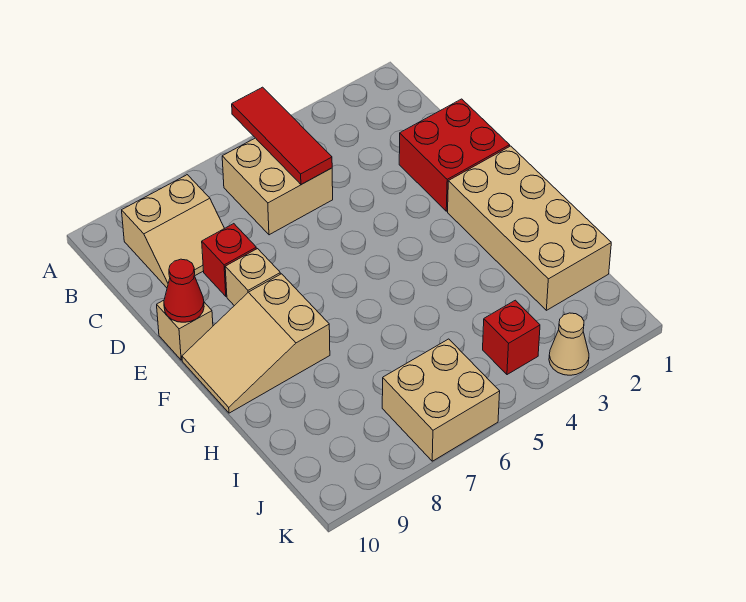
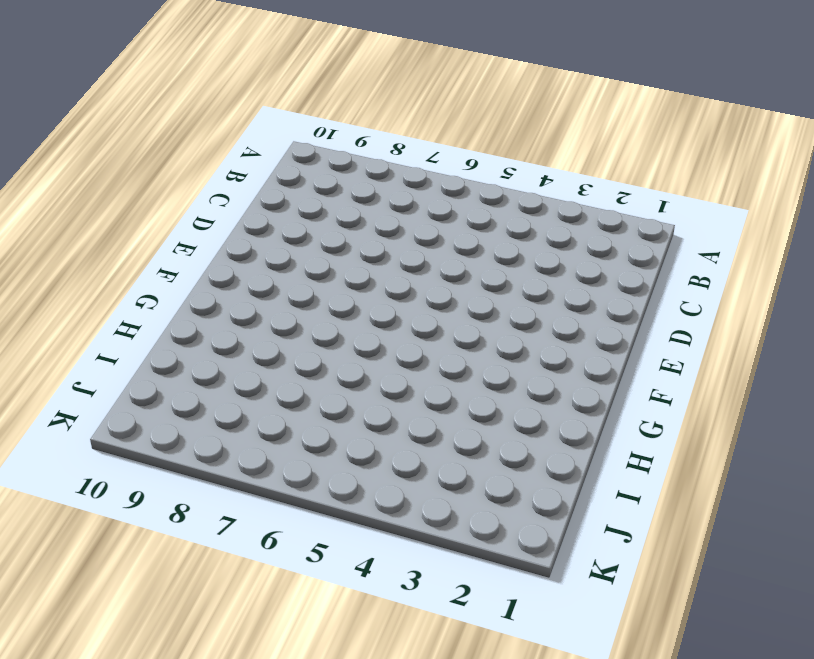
none -> tan brick B5:C6 level 1
none -> tan slope B8:C9 level 1 top B
none -> red brick D1:E2 level 1

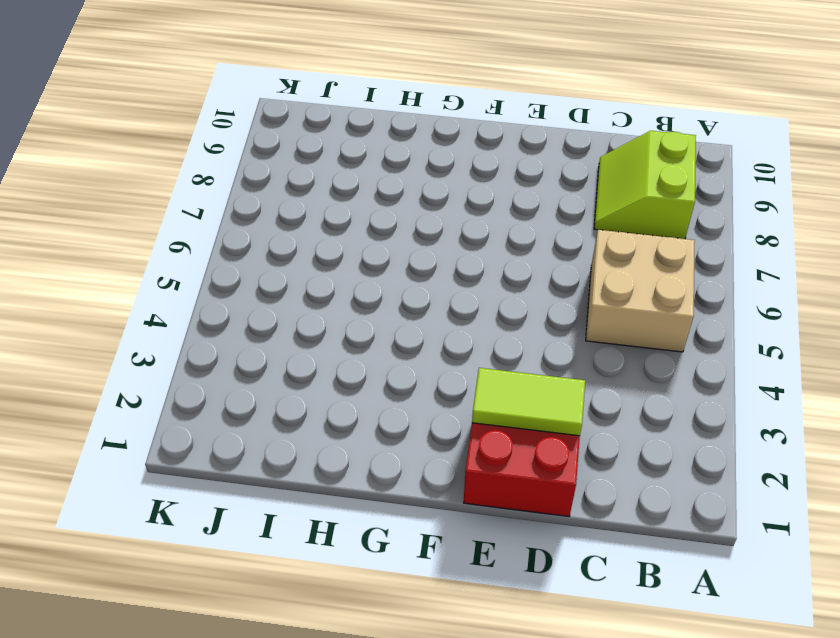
lime slope B8:C9 level 1 top B -> tan slope B8:C9 level 1 top B
lime tile D2:E2 level 2 -> none
none -> red brick D8 level 1
none -> tan brick E8 level 1
none -> tan brick E10 level 1

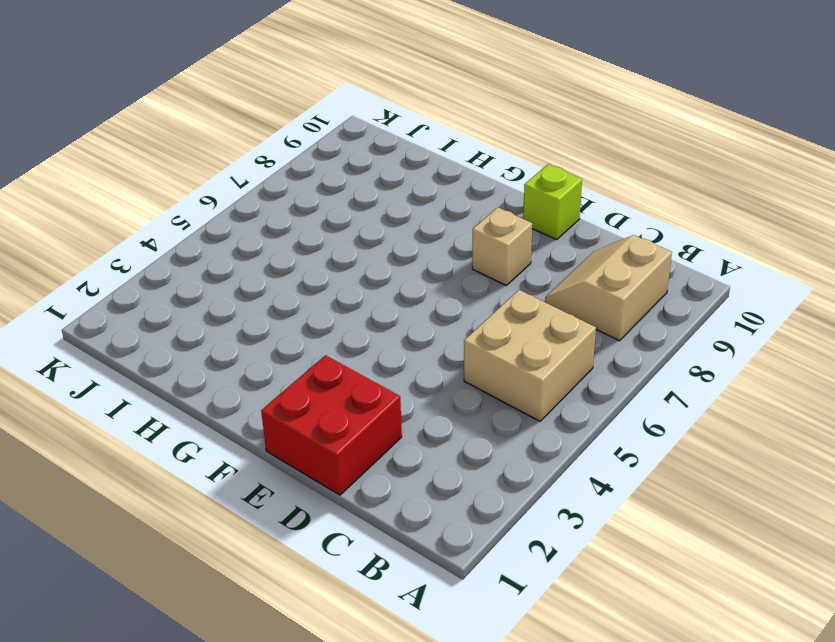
lime brick E10 level 1 -> tan brick E10 level 1
none -> red brick D8 level 1
none -> tan brick F1:I2 level 1
none -> tan slope F8:G10 level 1 top 8

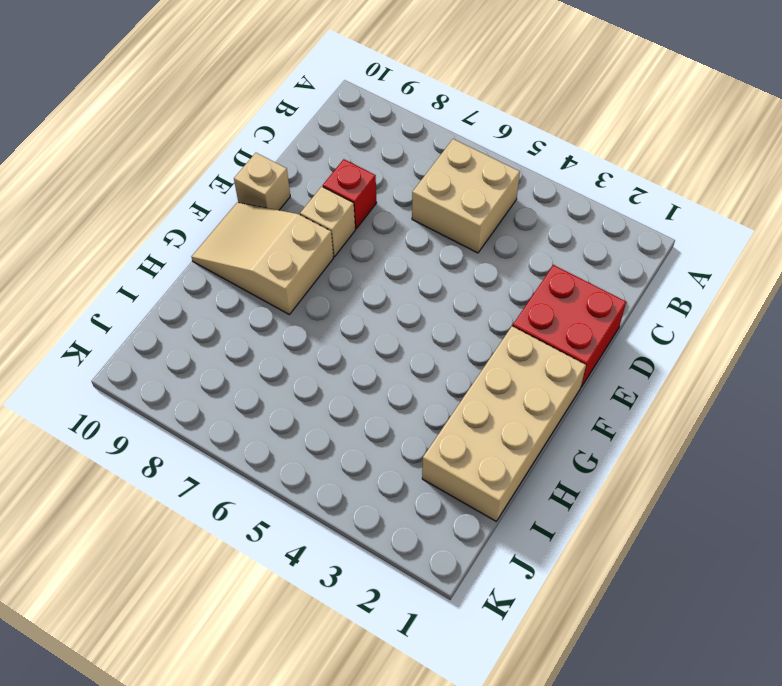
none -> tan slope B8:C9 level 1 top B
none -> red brick J4 level 1
none -> tan brick J6:K7 level 1

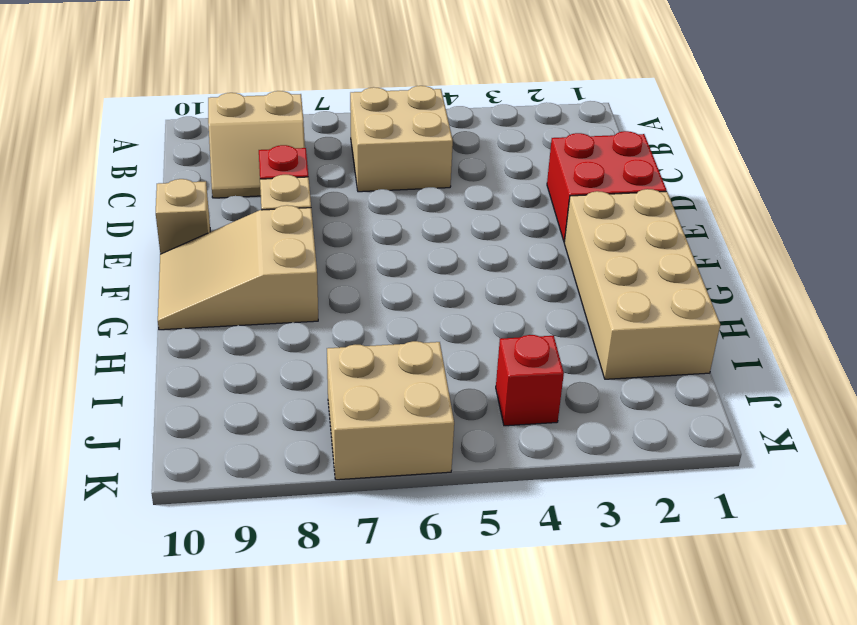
none -> tan cone K3 level 1
none -> red tile A5:C5 level 2
none -> red cone E10 level 2

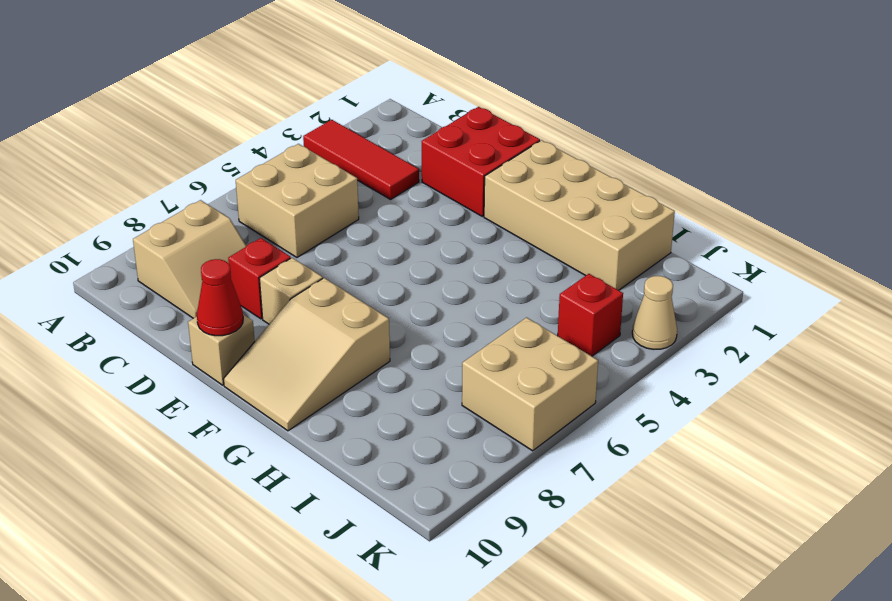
red tile A3:C3 level 1 -> red tile A5:C5 level 2

